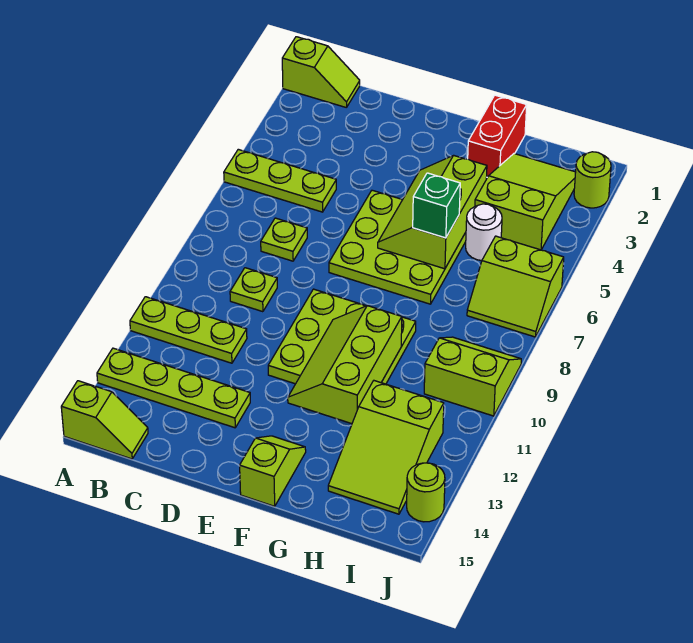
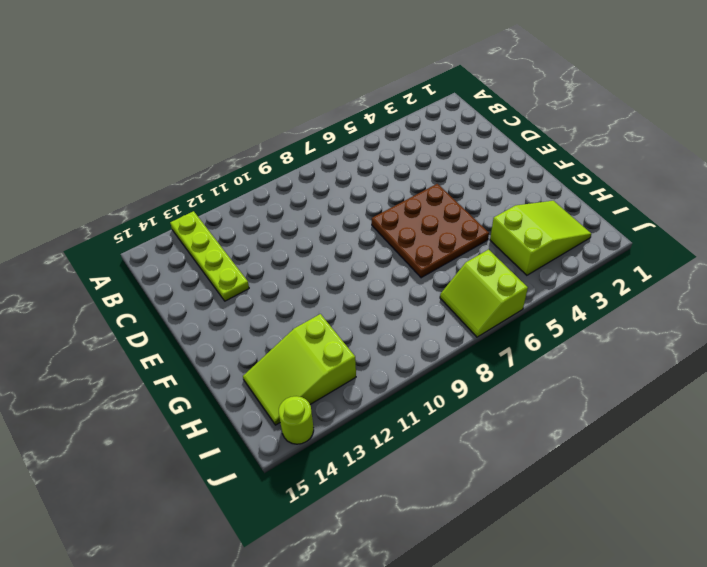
brown plate E5:G7 level 1 -> lime plate E5:G7 level 1
none -> lime slope A1:B1 level 1 top A
none -> lime plate A5:C5 level 1
none -> lime plate A11:C11 level 1

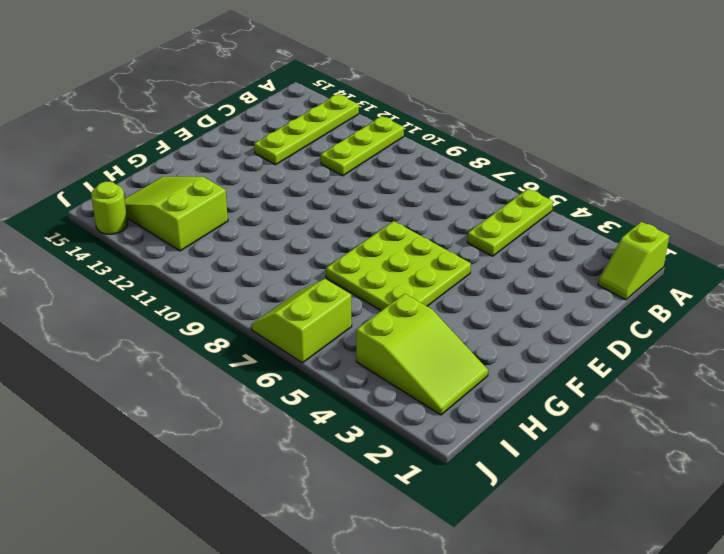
none -> lime slope A15:B15 level 1 top A
none -> lime plate C7 level 1
none -> lime plate C9 level 1

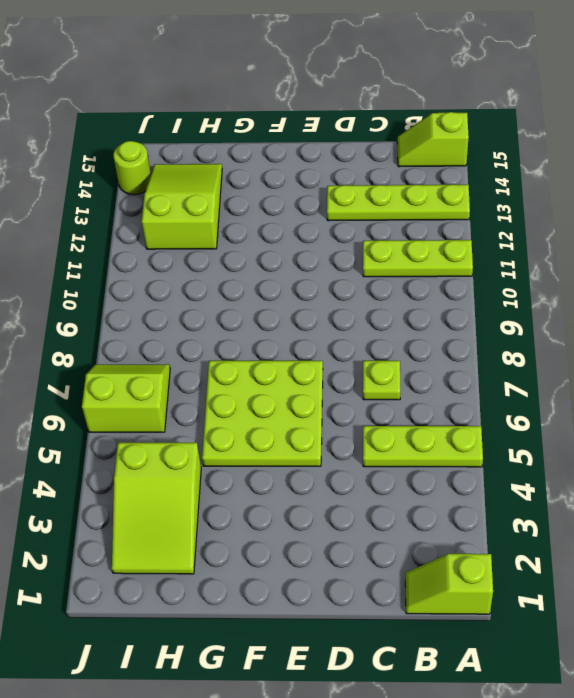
none -> lime plate C9 level 1
none -> lime plate E9:G11 level 1
none -> lime slope F14:F15 level 1 top 15

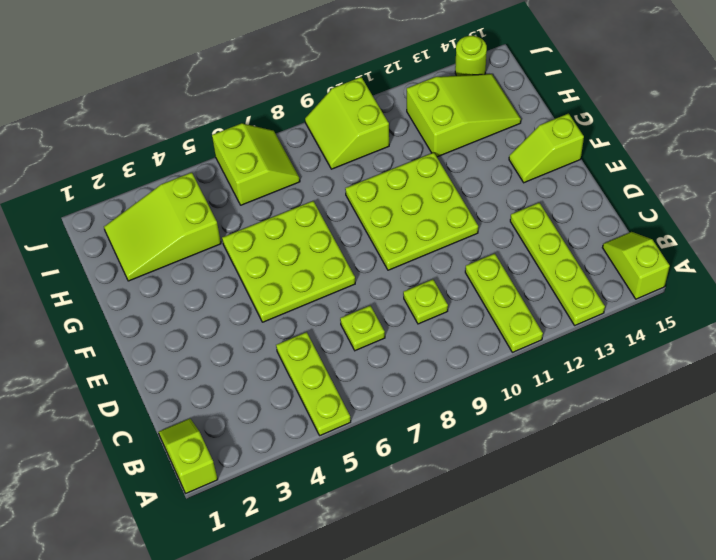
none -> red brick G1:G2 level 1
none -> white round brick H5 level 1
none -> lime round brick J2 level 1

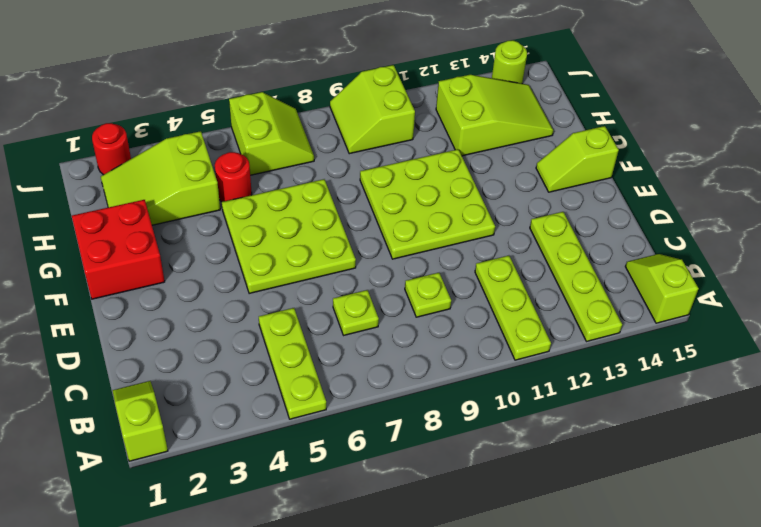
red brick F1:G2 level 1 -> red brick G1:G2 level 1
red round brick H5 level 1 -> white round brick H5 level 1
red round brick J2 level 1 -> lime round brick J2 level 1
none -> lime slope F4:G6 level 2 top G
none -> lime slope F10:G12 level 2 top G
none -> green brick G6 level 3

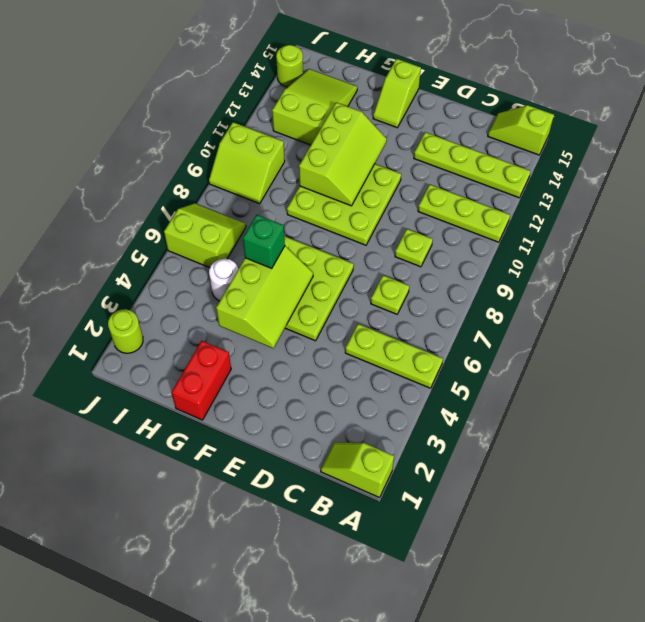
none -> lime slope H2:I4 level 1 top 4

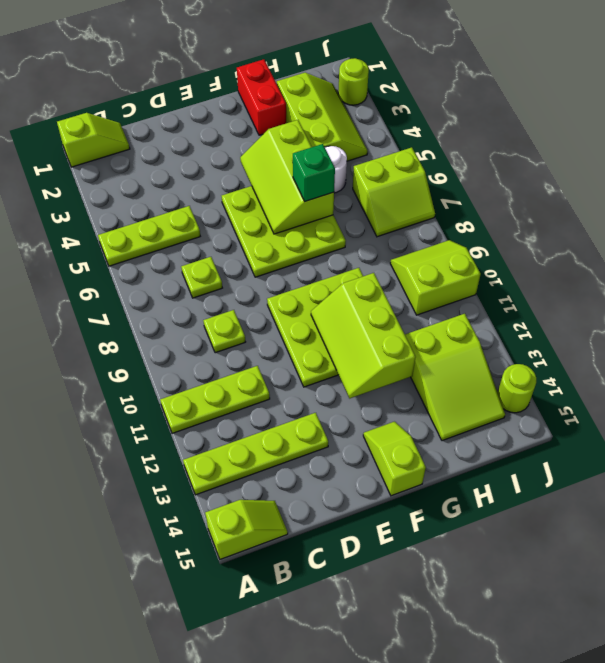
lime slope H2:I4 level 1 top H -> lime slope H2:I4 level 1 top 4

